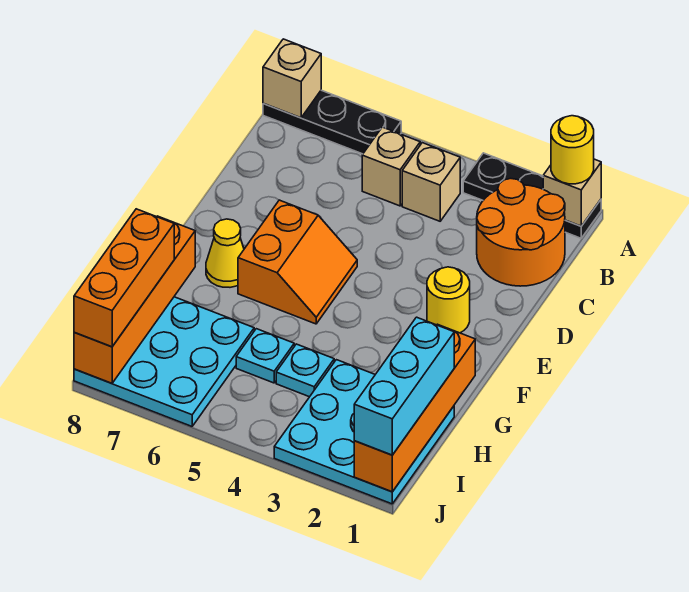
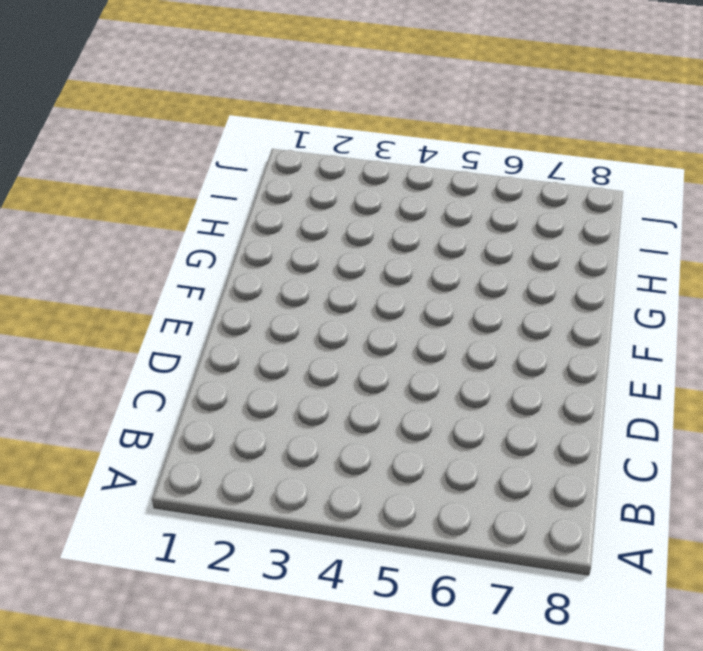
none -> black plate A1:A3 level 1
none -> black plate A6:A8 level 1
none -> orange round brick B1:C2 level 1

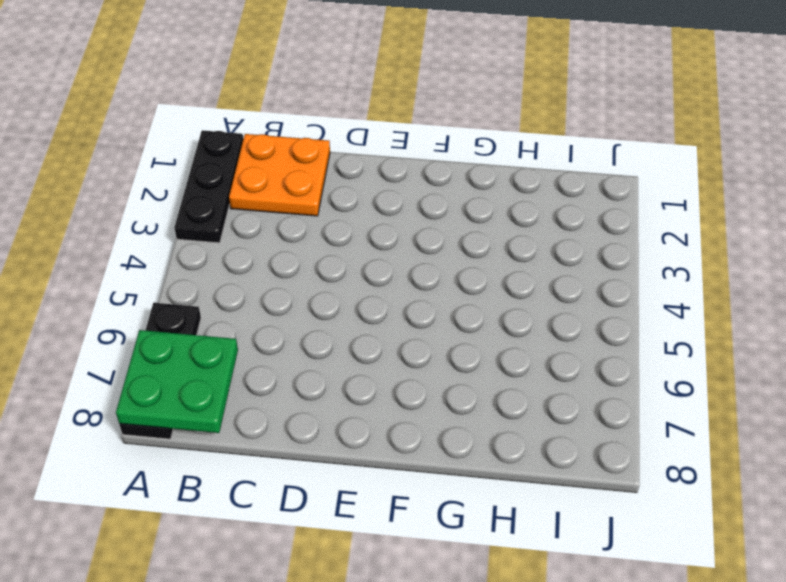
green plate A7:B8 level 2 -> tan brick A8 level 2
orange plate B1:C2 level 1 -> orange round brick B1:C2 level 1
none -> tan brick B4 level 1
none -> tan brick B5 level 1
none -> yellow round brick E2 level 1

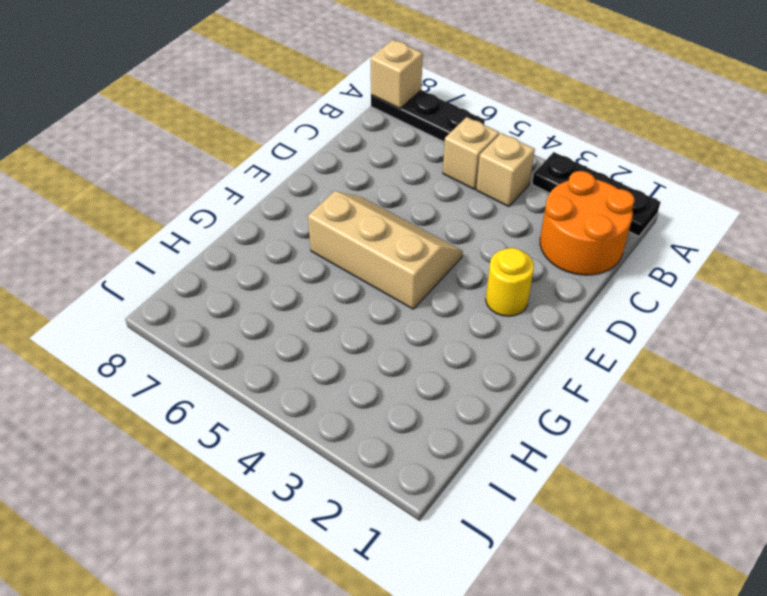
tan slope E4:F6 level 1 top F -> orange slope E5:F6 level 1 top 6
none -> yellow cone F7 level 1
none -> cyan plate H1:J3 level 1
none -> cyan plate H4 level 1

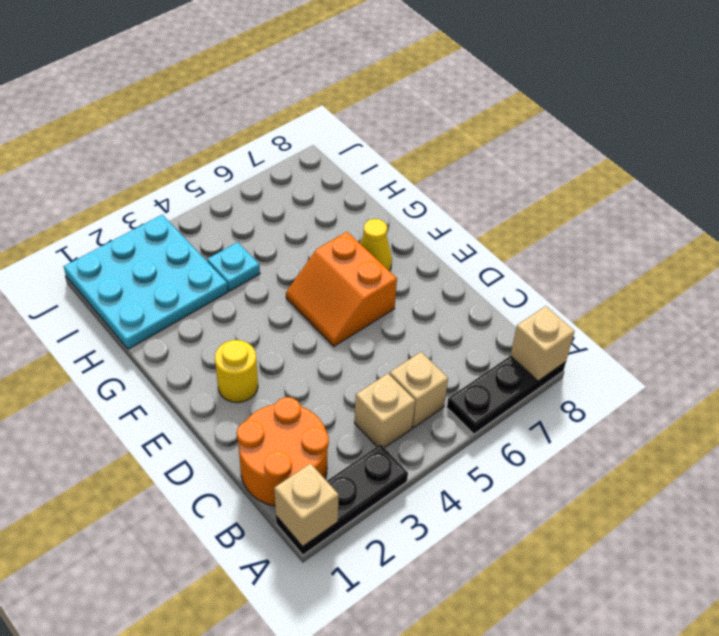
none -> cyan plate H5 level 1
none -> cyan plate H6:J8 level 1
none -> orange brick G1:J1 level 2

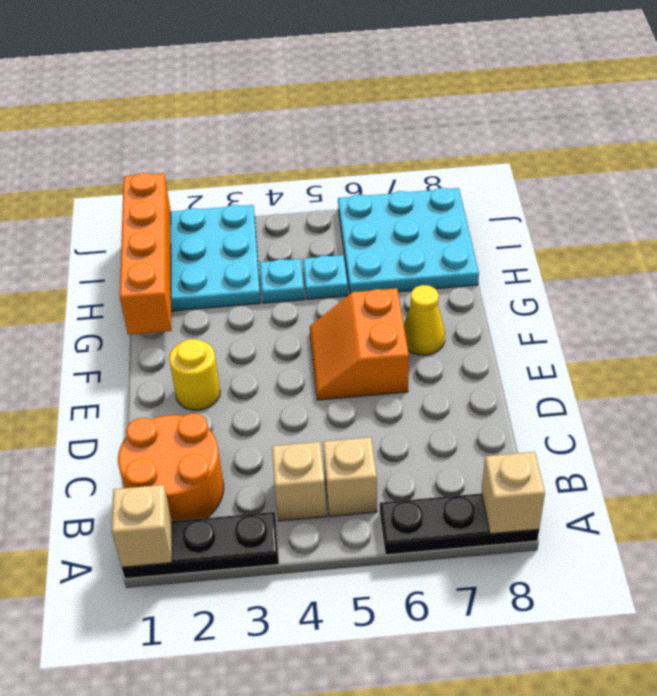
none -> orange brick G8:J8 level 2
none -> yellow round brick A1 level 3
none -> cyan brick H1:J1 level 3

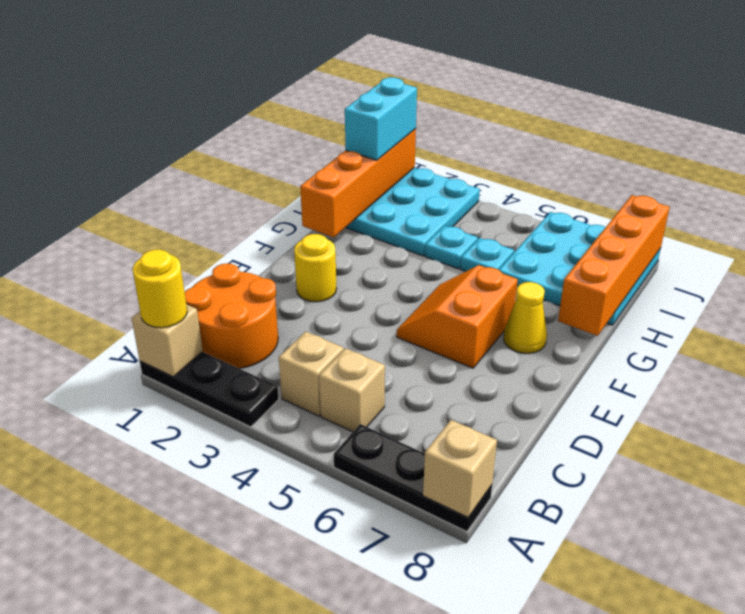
cyan brick I1:J1 level 3 -> cyan brick H1:J1 level 3
none -> orange brick H8:J8 level 3

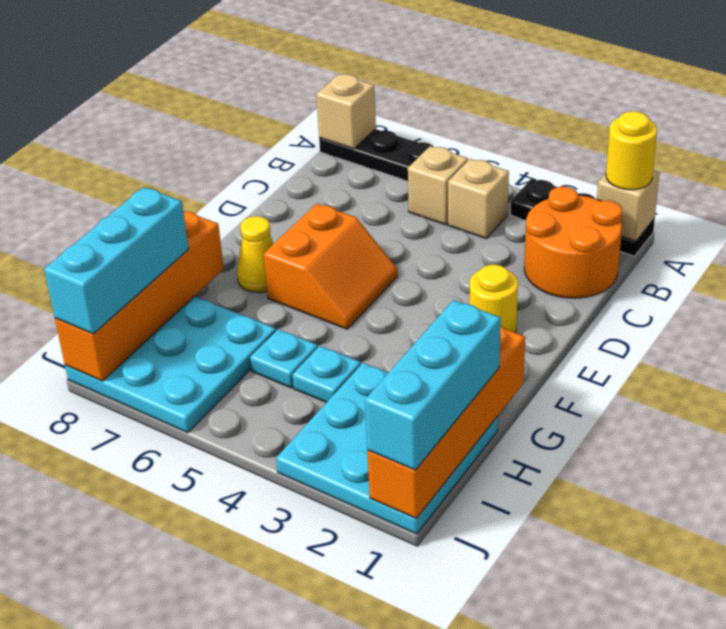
cyan brick H8:J8 level 3 -> orange brick H8:J8 level 3

